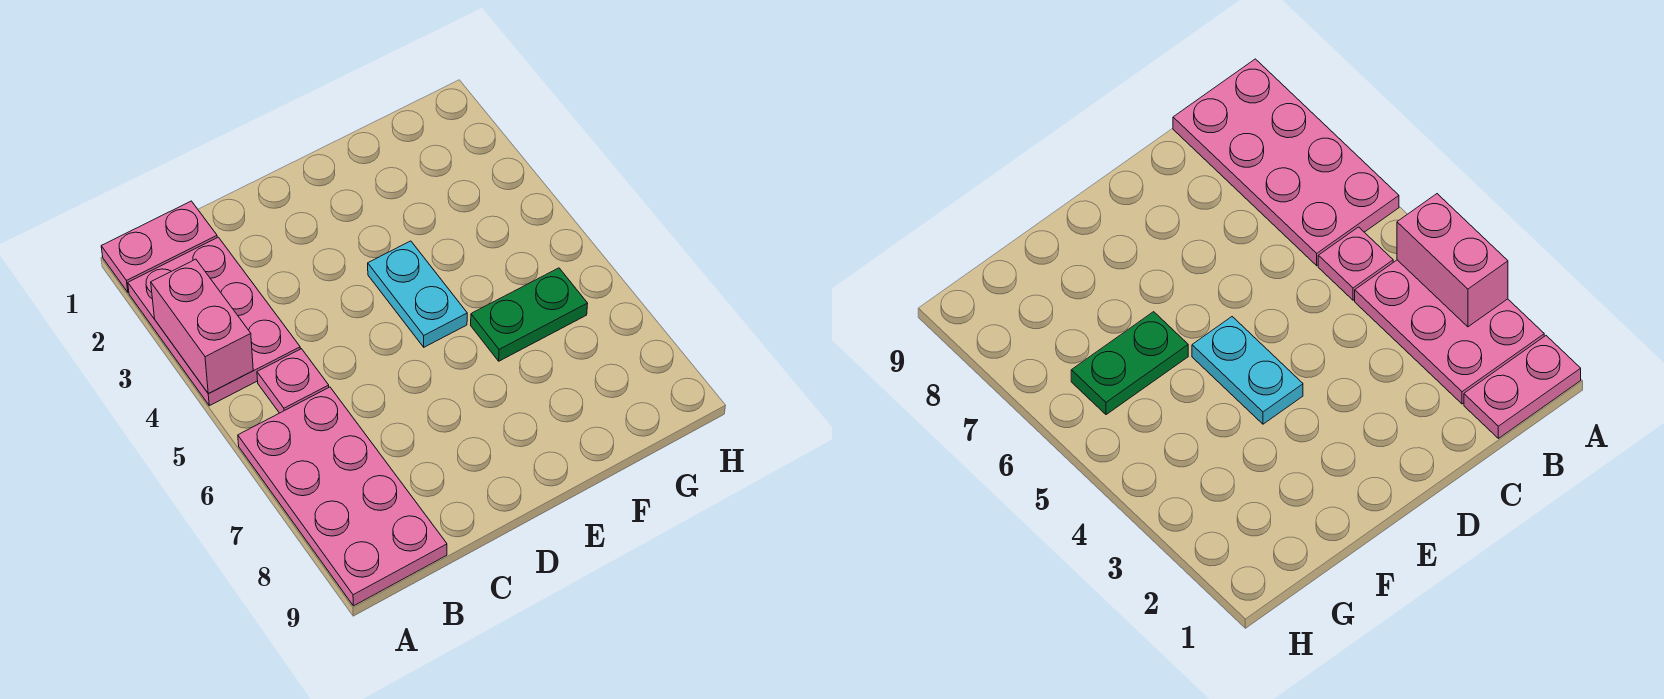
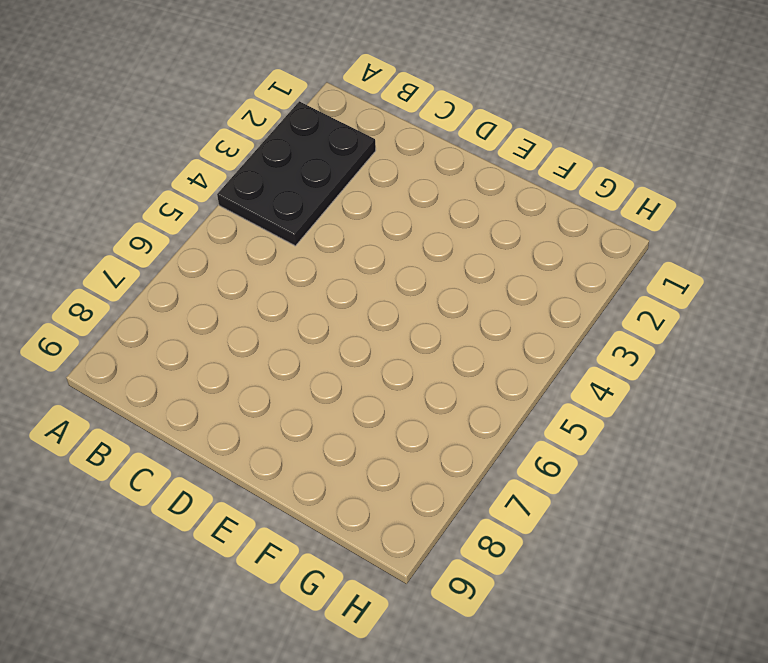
black plate A2:B4 level 1 -> pink plate A2:B4 level 1
none -> pink plate A1:B1 level 1
none -> pink plate A6:B9 level 1

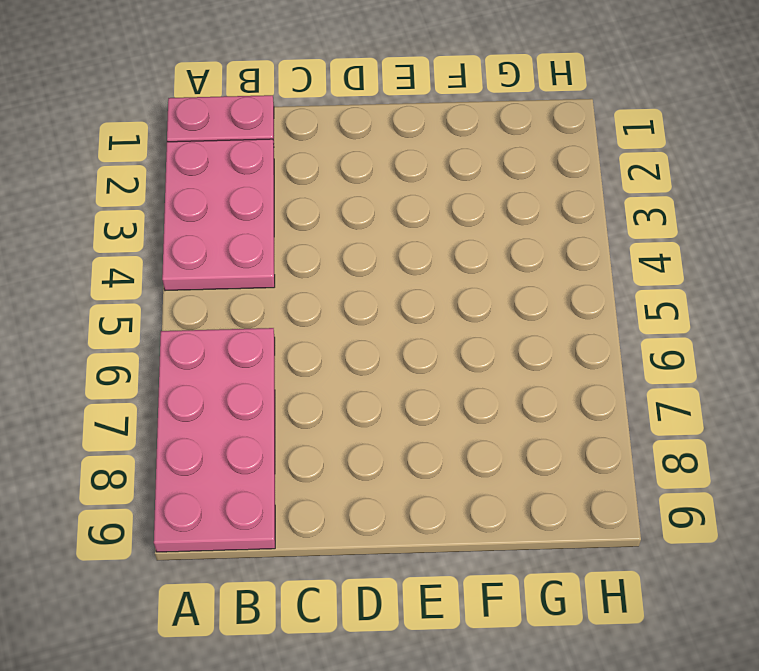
none -> pink plate B5 level 1
none -> cyan plate E4:E5 level 1

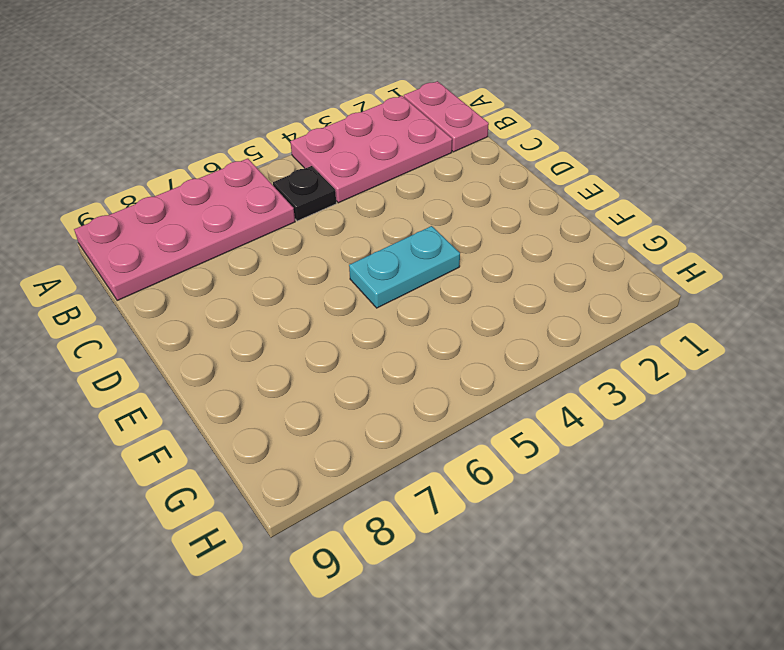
black plate B5 level 1 -> pink plate B5 level 1
none -> green plate F6:G6 level 1
none -> pink brick A3:A4 level 2

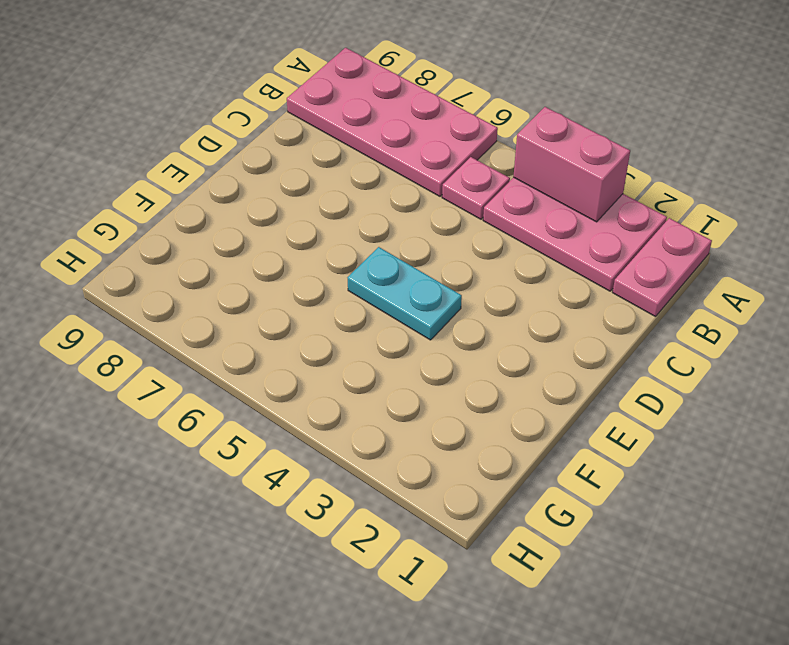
none -> green plate F6:G6 level 1

